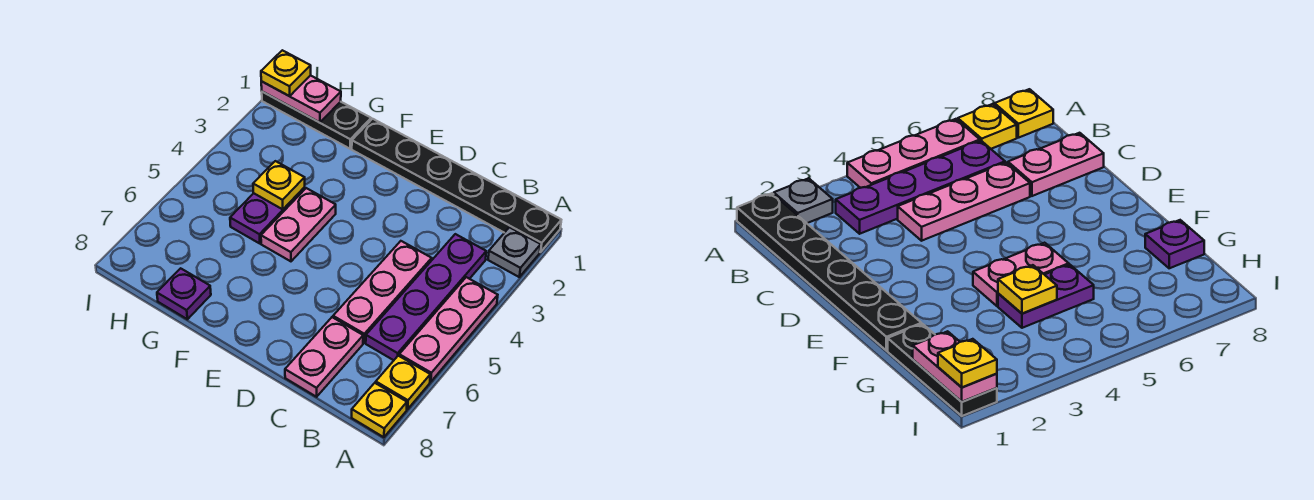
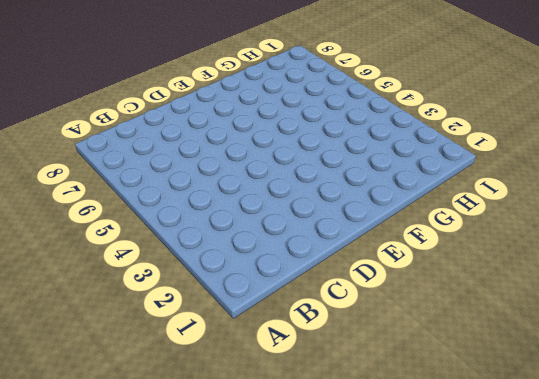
none -> black plate A1:F1 level 1
none -> grey plate A2 level 1
none -> pink plate A4:A6 level 1

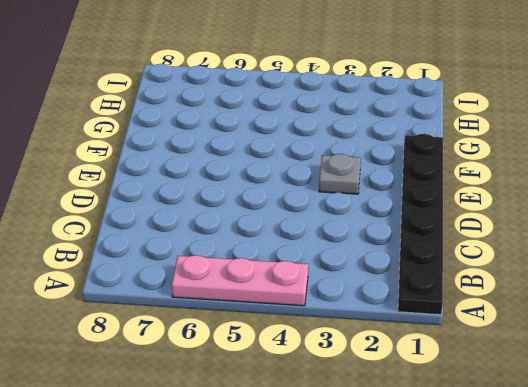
grey plate E3 level 1 -> grey plate A2 level 1
none -> yellow plate A7 level 1
none -> yellow plate A8 level 1
none -> purple plate B3:B6 level 1

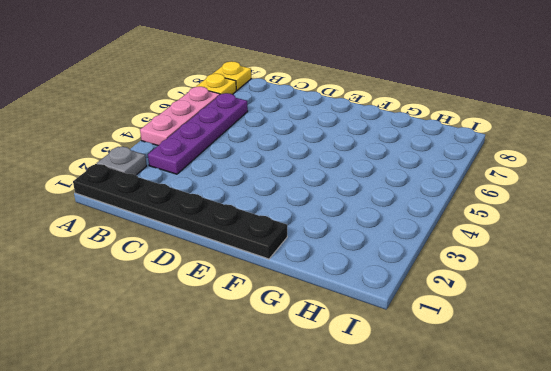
none -> pink plate C4:C6 level 1
none -> pink plate C7:C8 level 1
none -> pink plate F4:F5 level 1

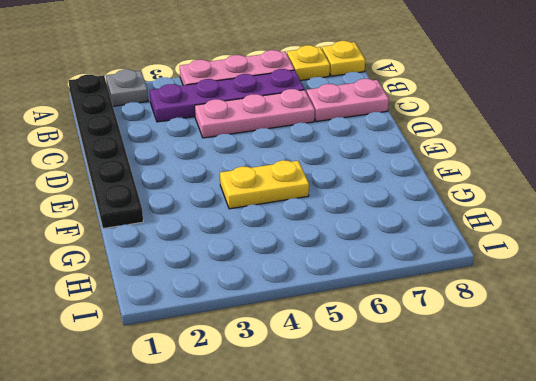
yellow plate F4:F5 level 1 -> pink plate F4:F5 level 1
none -> black plate G1:I1 level 1
none -> purple plate G4:G5 level 1
none -> purple plate G8 level 1

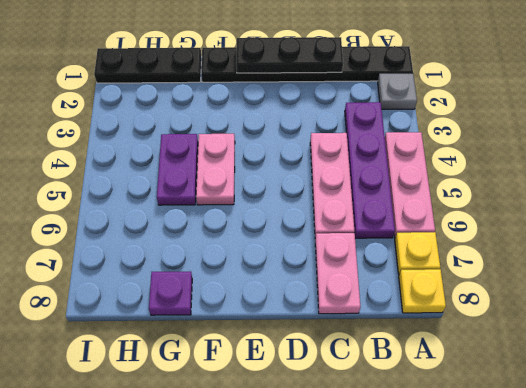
black plate C1:E1 level 2 -> none
none -> yellow plate G4 level 2
none -> pink plate H1:I1 level 2
none -> yellow plate I1 level 3

